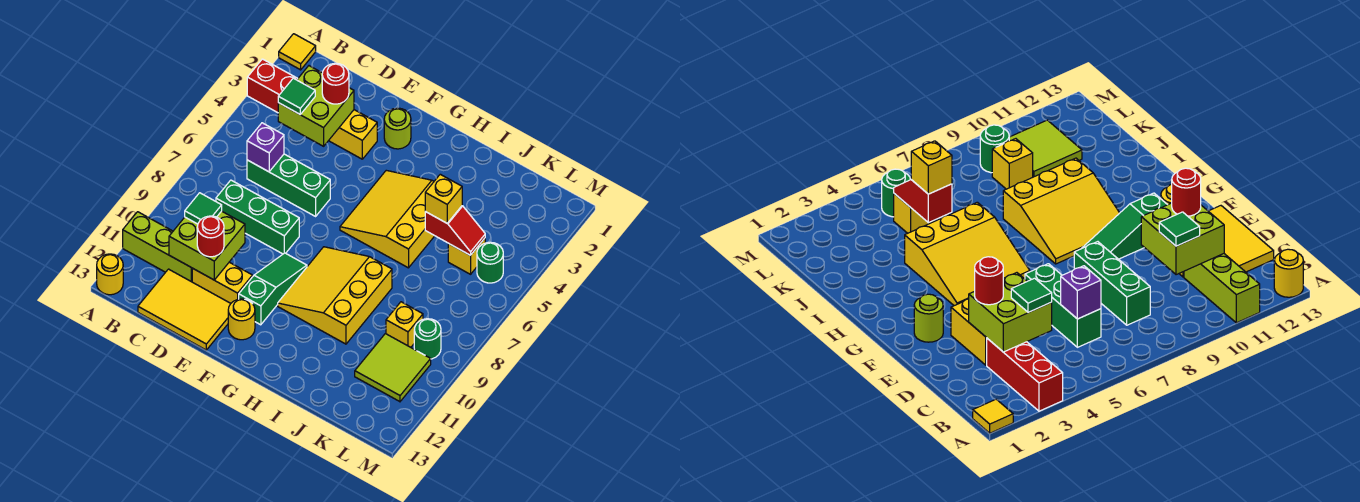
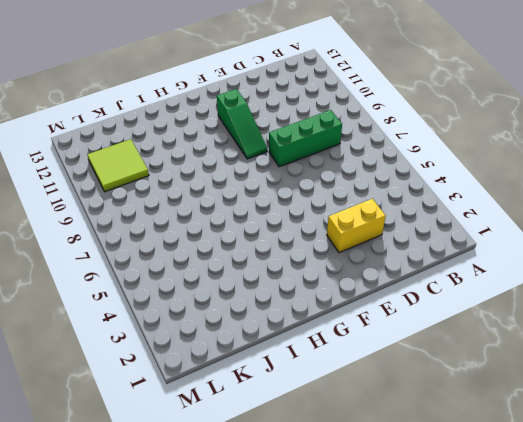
none -> yellow tile A1 level 1
none -> red brick A3:C3 level 1
none -> lime brick A11:C11 level 1

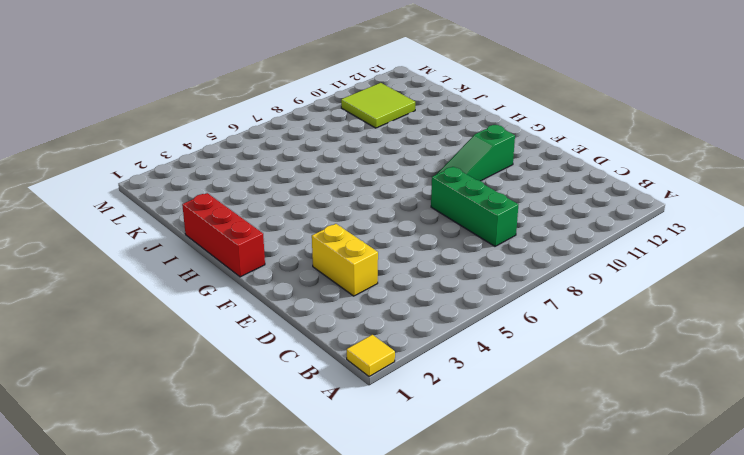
red brick G1:I1 level 1 -> red brick A3:C3 level 1
none -> lime brick A11:C11 level 1
none -> yellow round brick A13 level 1
none -> green brick C6:E6 level 1

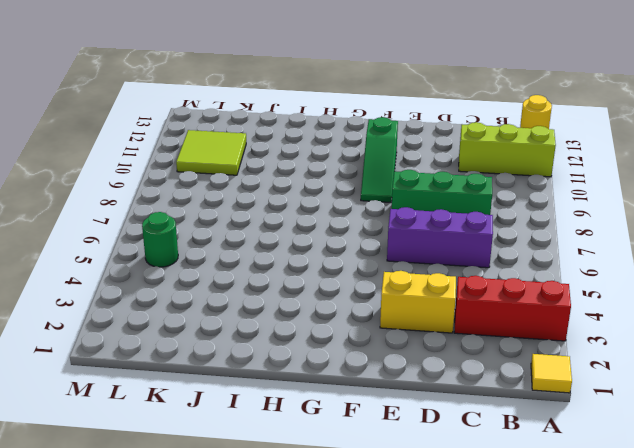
purple brick C6:E6 level 1 -> green brick C6:E6 level 1
none -> yellow tile C12:E13 level 1
none -> yellow brick D11:E11 level 1
none -> lime round brick F2 level 1

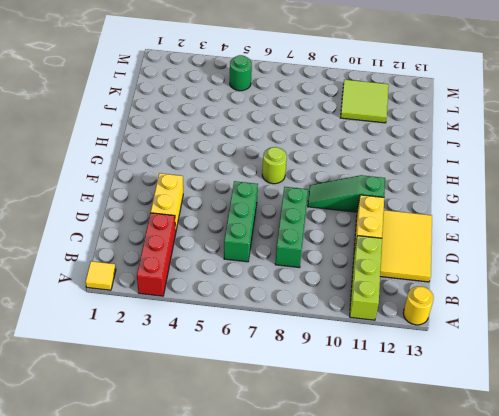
lime round brick G7 level 1 -> lime round brick F2 level 1
none -> yellow round brick F12 level 1
none -> yellow slope G4:I6 level 1 top I
none -> yellow slope G8:I10 level 1 top I

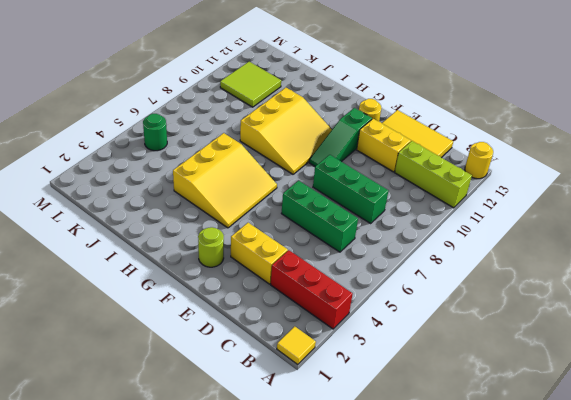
none -> yellow brick K5 level 1
none -> yellow brick K9 level 1
none -> green round brick L9 level 1

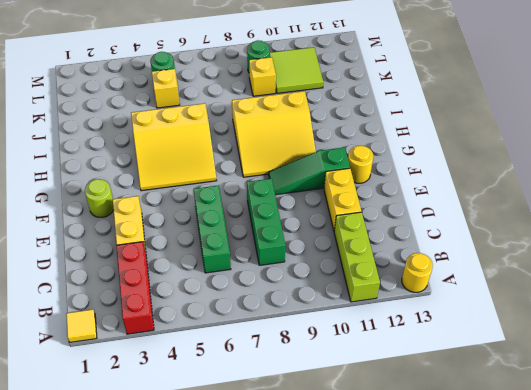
none -> yellow tile C12:E13 level 1
none -> lime brick C3:D4 level 2
none -> purple brick C6 level 2

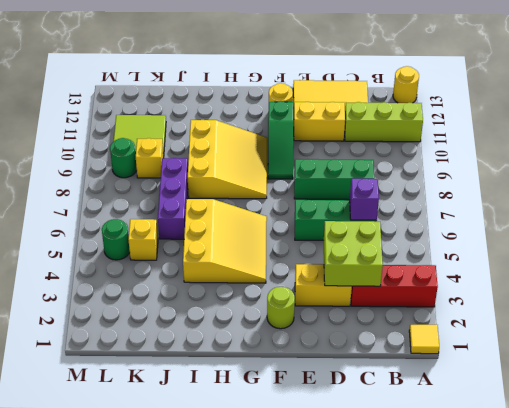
purple brick J6:J8 level 1 -> none
none -> lime brick C10:D11 level 2
none -> red slope J5:K5 level 2 top J
none -> green tile C4 level 3

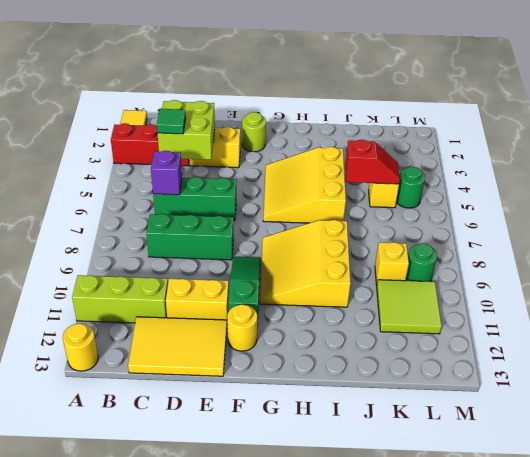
none -> lime brick C10:D11 level 2
none -> green tile C10 level 3
none -> red round brick D3 level 3

